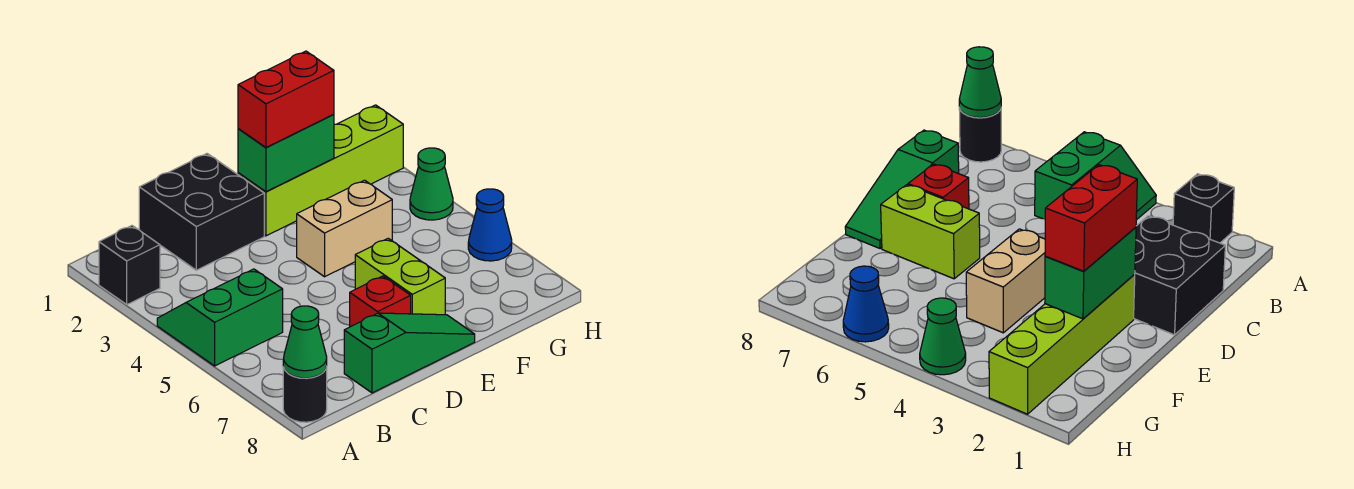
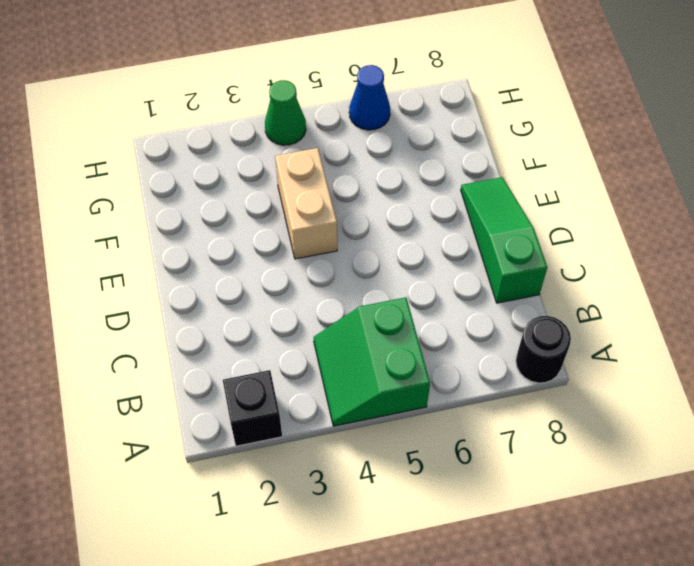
none -> black brick C1:D2 level 1
none -> red brick D7 level 1
none -> lime brick E2:H2 level 1

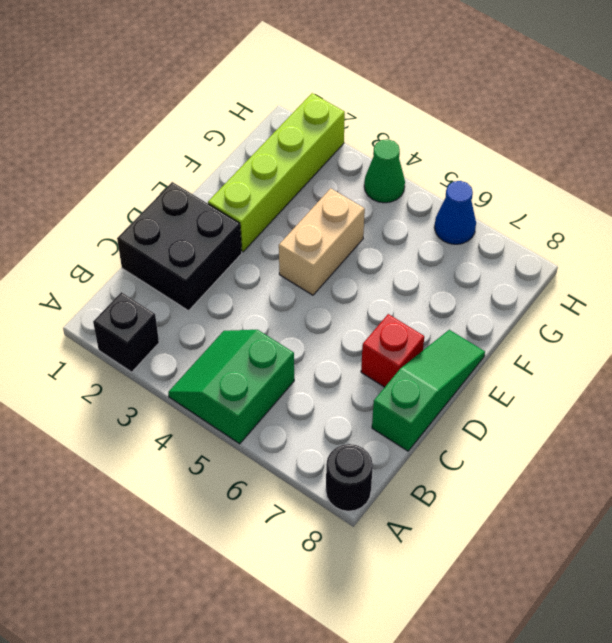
none -> lime brick E6:E7 level 1
none -> green cone A8 level 2
none -> green brick E2:F2 level 2

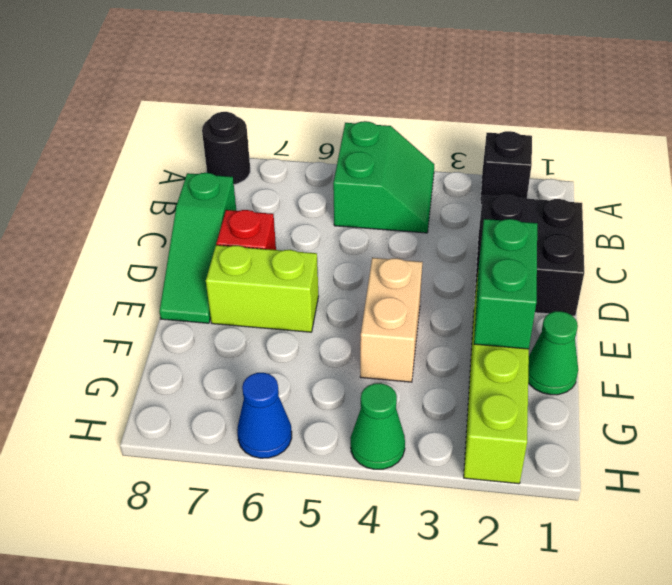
green cone F1 level 1 -> green cone A8 level 2
none -> red brick E2:F2 level 3

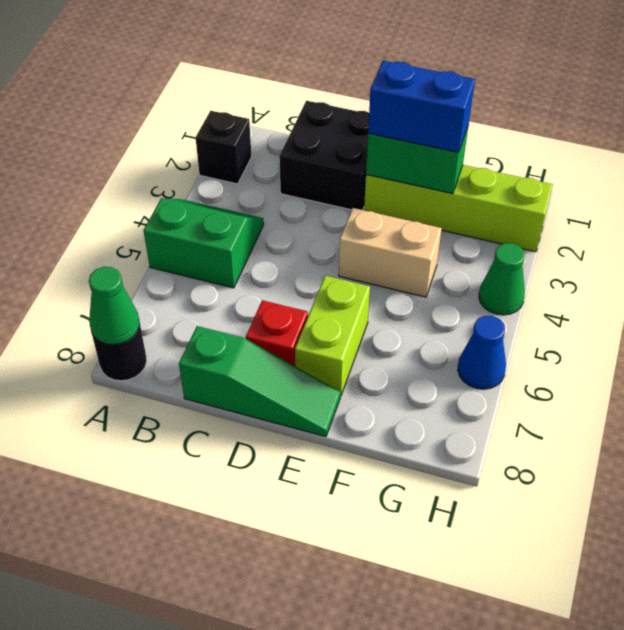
blue brick E2:F2 level 3 -> red brick E2:F2 level 3

